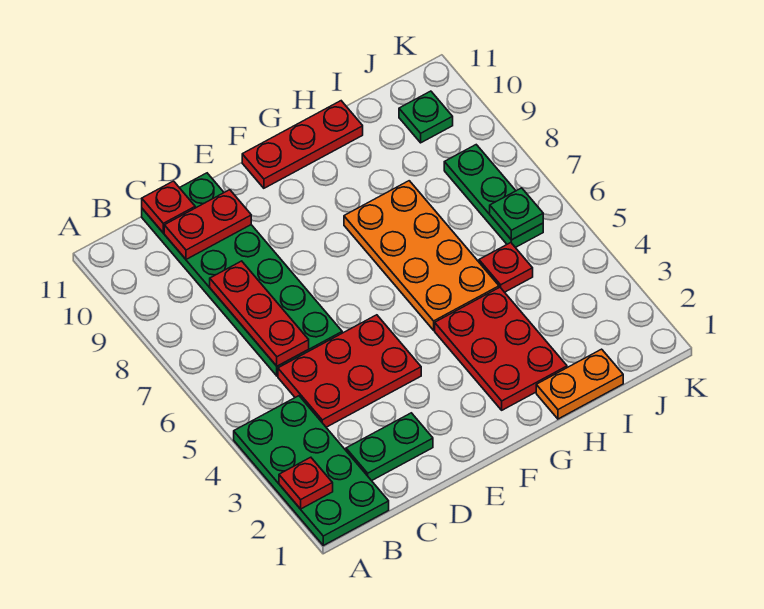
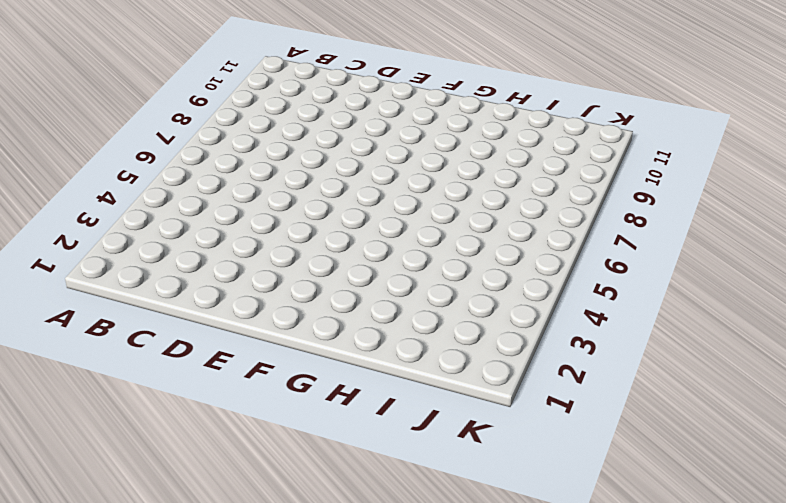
none -> green plate A1:B4 level 1
none -> green plate C2:D2 level 1
none -> red plate C4:E5 level 1

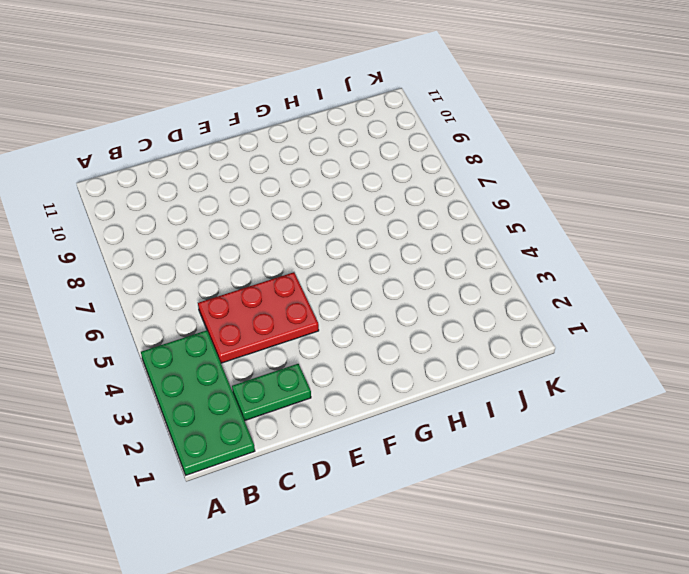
none -> green plate C6:D11 level 1
none -> red plate F11:H11 level 1
none -> red plate G2:H4 level 1

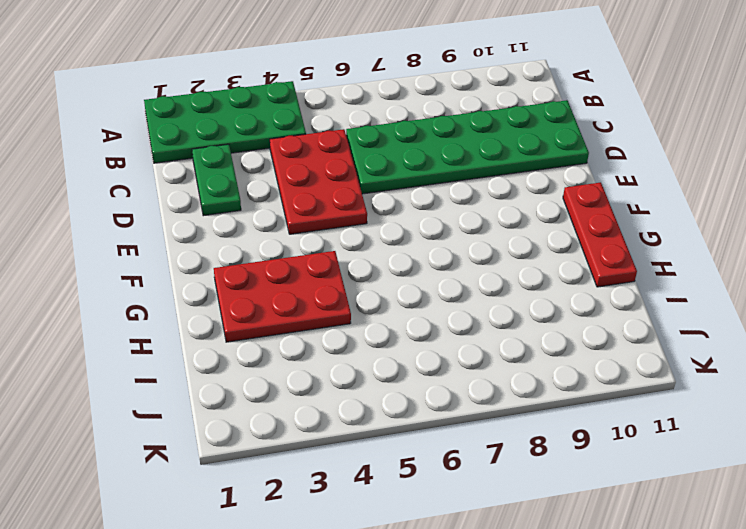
none -> orange plate G5:H8 level 1
none -> orange plate H1:I1 level 1
none -> red plate I5 level 1

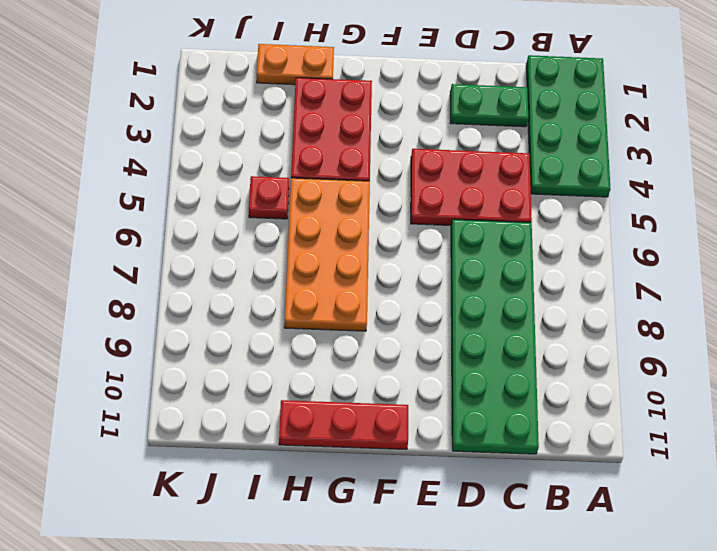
none -> green plate J6:J8 level 1
none -> green plate J10 level 1
none -> red plate A2 level 2

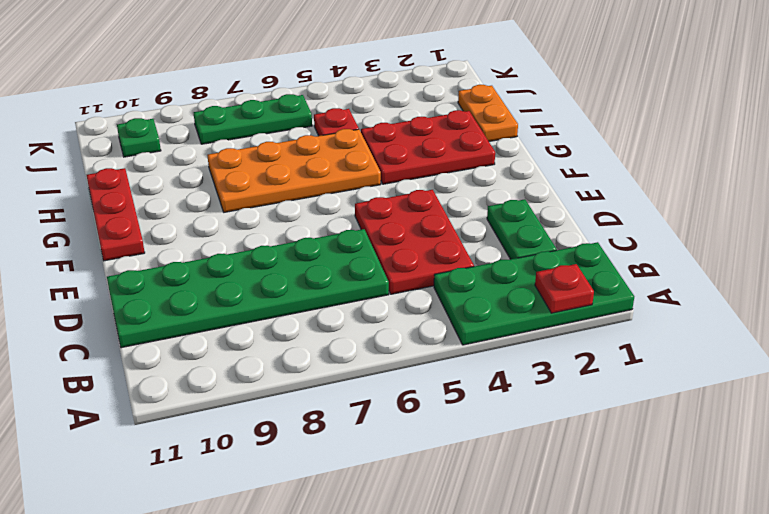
none -> red plate C6:C8 level 2
none -> red plate C10:D10 level 2
none -> red plate C11 level 2

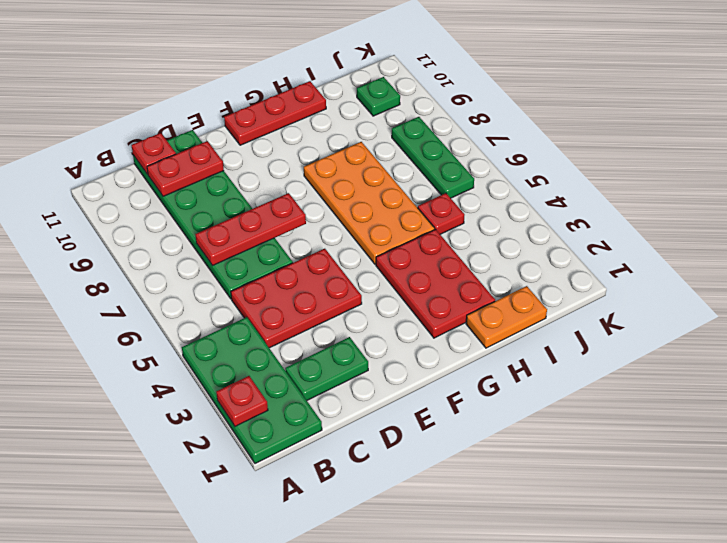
red plate C7:E7 level 2 -> red plate C6:C8 level 2
none -> green plate J6 level 2

